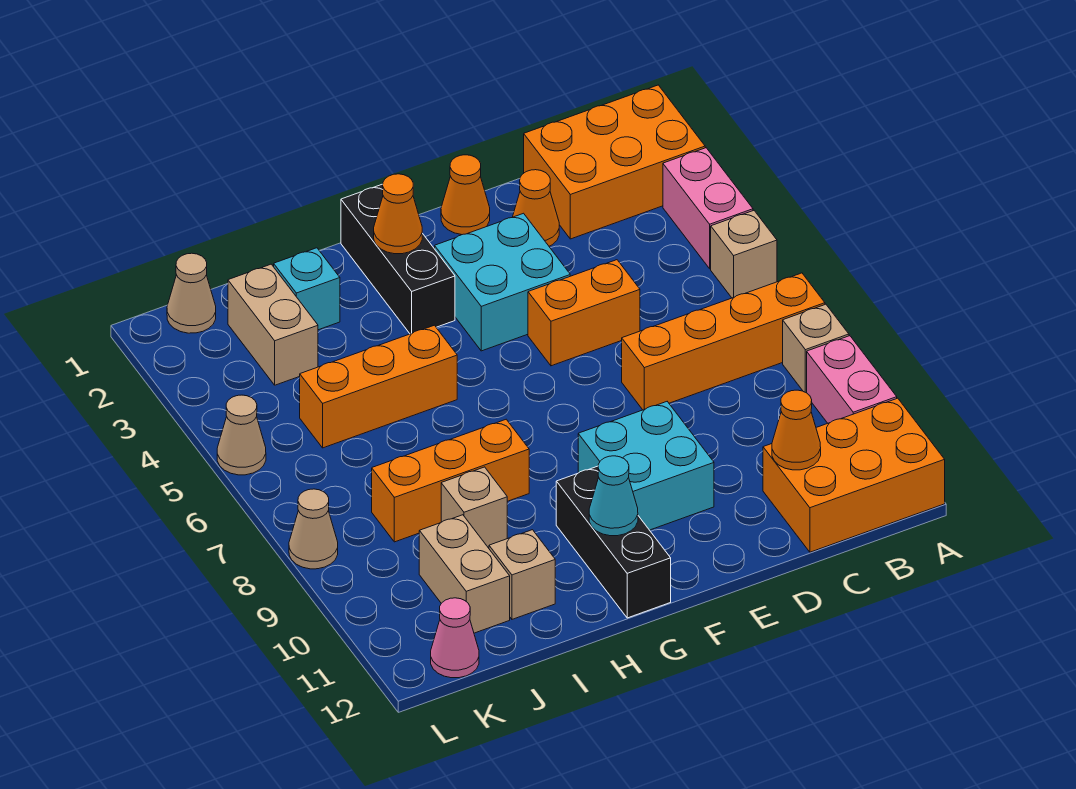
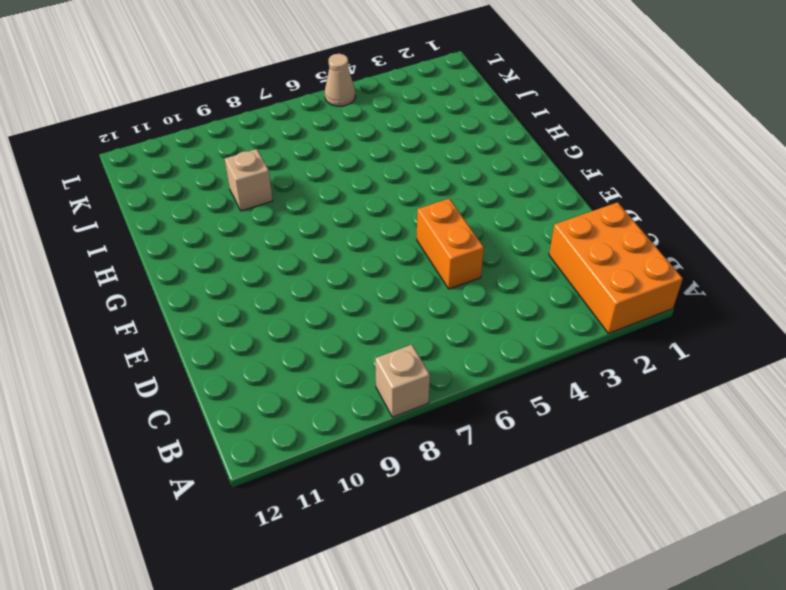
none -> pink brick A3:A4 level 1
none -> tan brick A5 level 1
none -> orange brick A7:D7 level 1

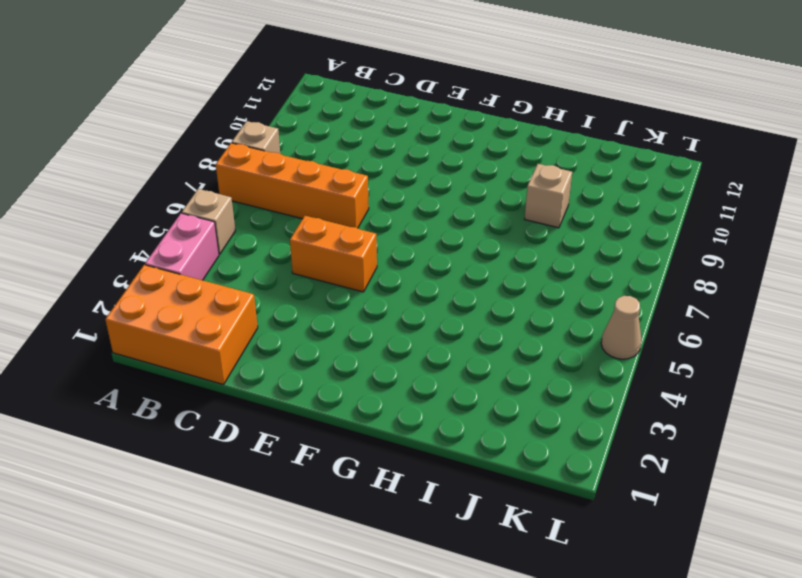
none -> pink brick A9:A10 level 1
none -> orange brick A11:C12 level 1
none -> orange cone D2 level 1

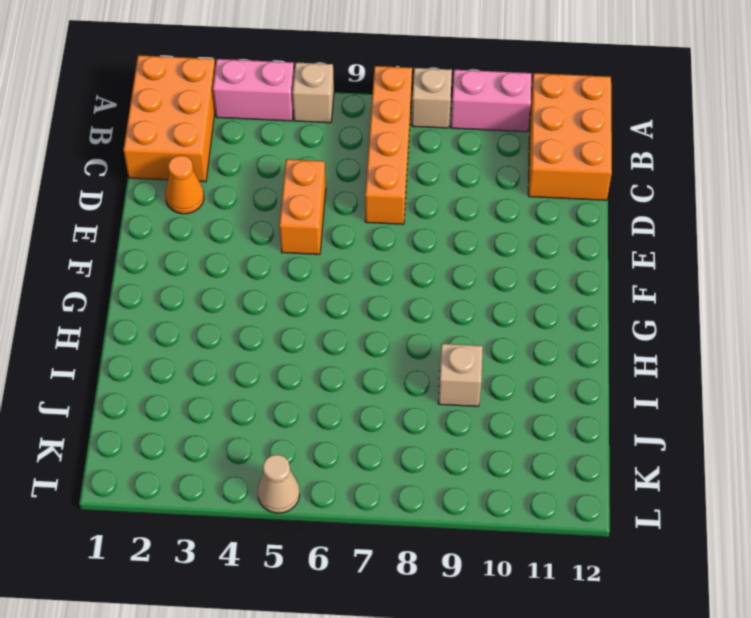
none -> orange cone E1 level 1
none -> cyan brick E3:F4 level 1
none -> cyan brick E9:F10 level 1

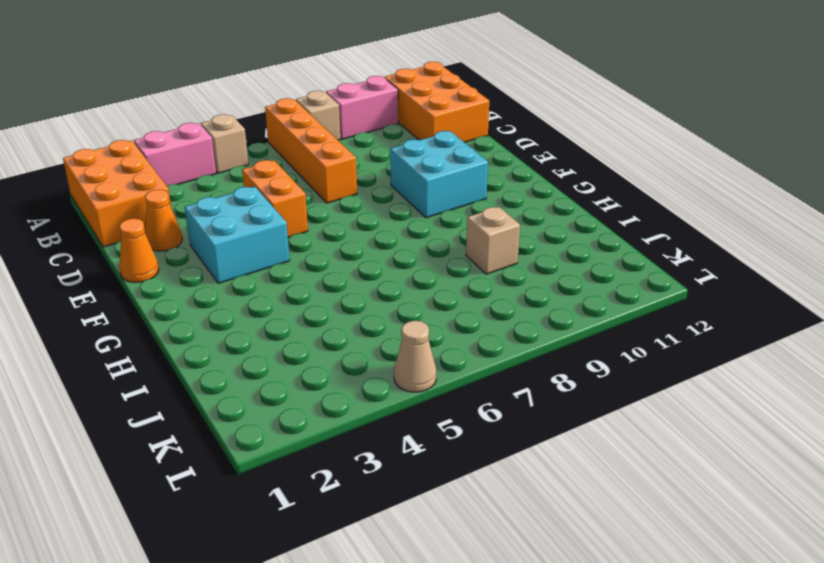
none -> black brick G1:G3 level 1
none -> black brick G10:G12 level 1
none -> orange brick H5:J5 level 1

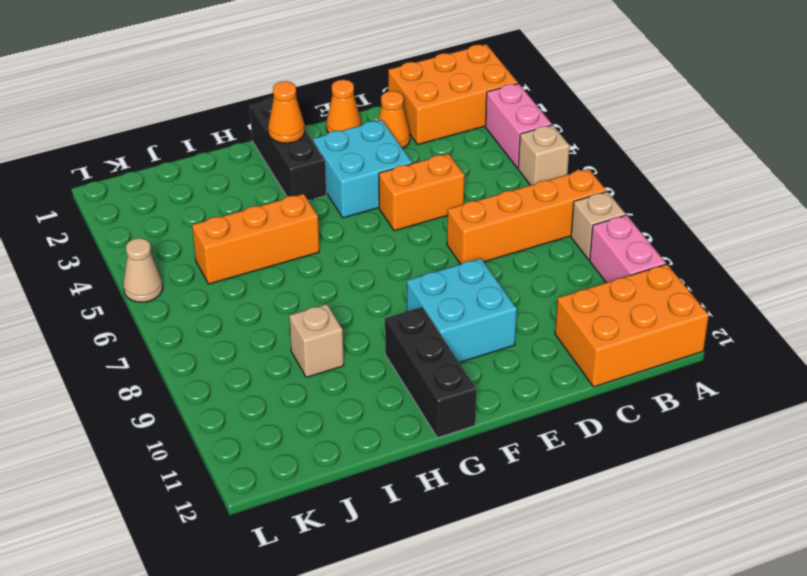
none -> orange brick H8:J8 level 1
none -> cyan brick I2 level 1
none -> tan brick I11 level 1

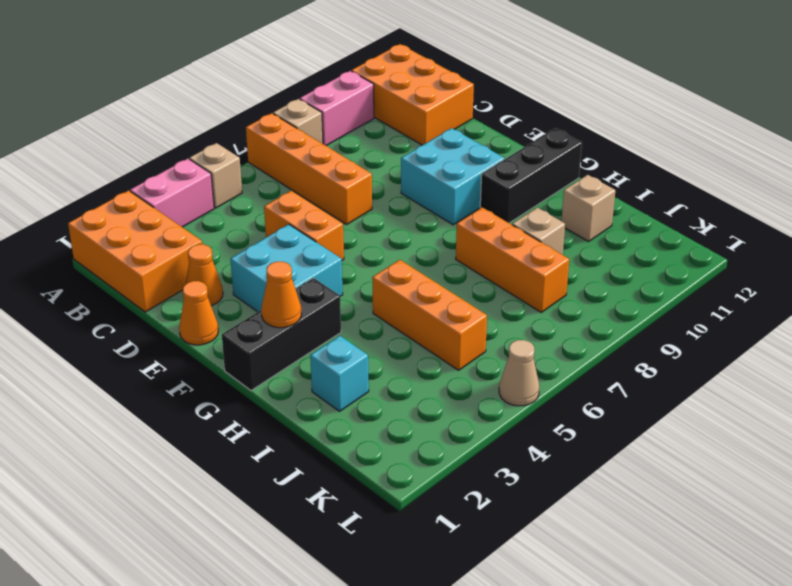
none -> tan brick J2:J3 level 1
none -> tan brick J10:J11 level 1
none -> tan cone K1 level 1

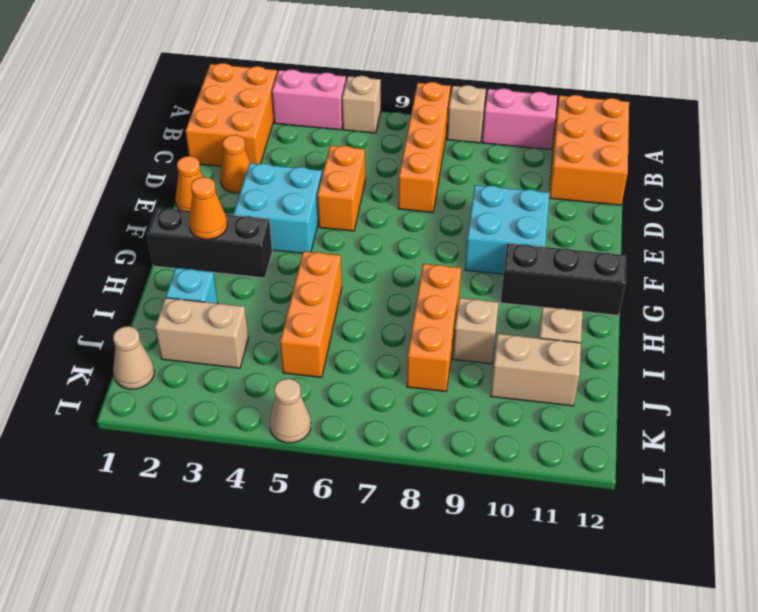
none -> pink cone K12 level 1
none -> tan cone L8 level 1
none -> orange cone C11 level 2

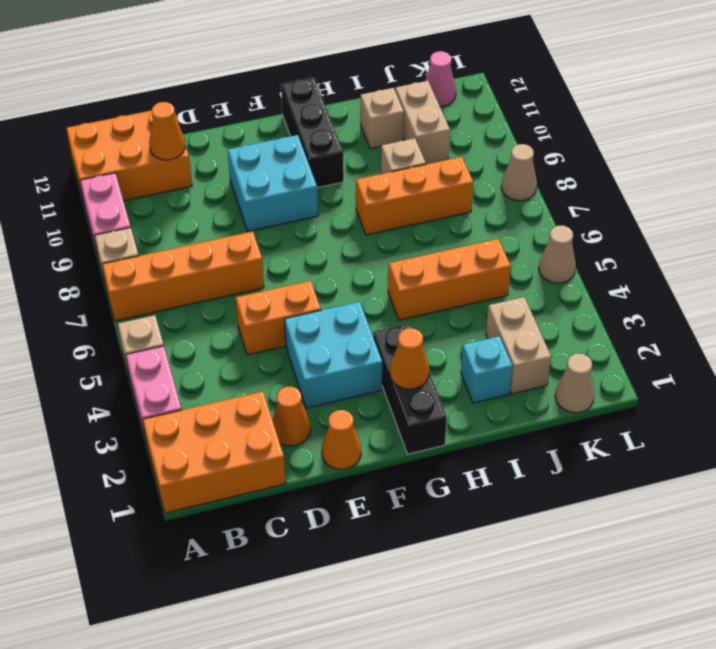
none -> cyan cone G11 level 2

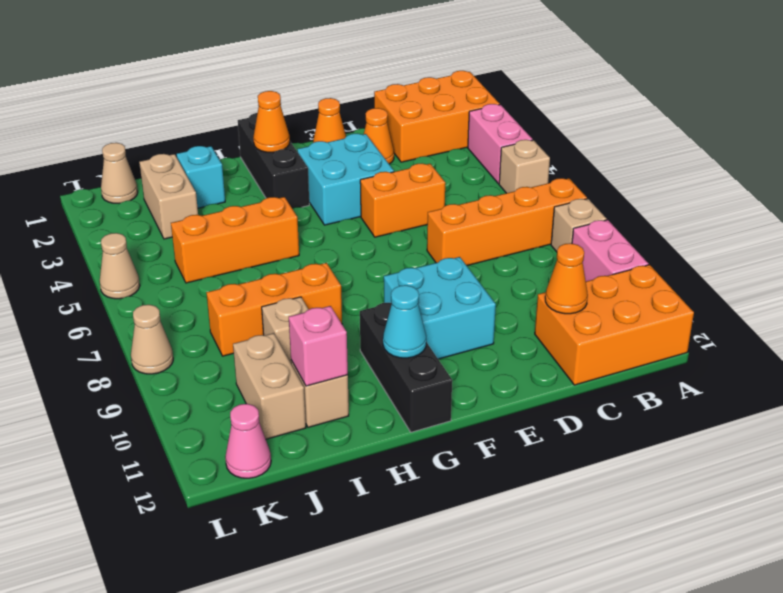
pink brick I11 level 2 -> none

